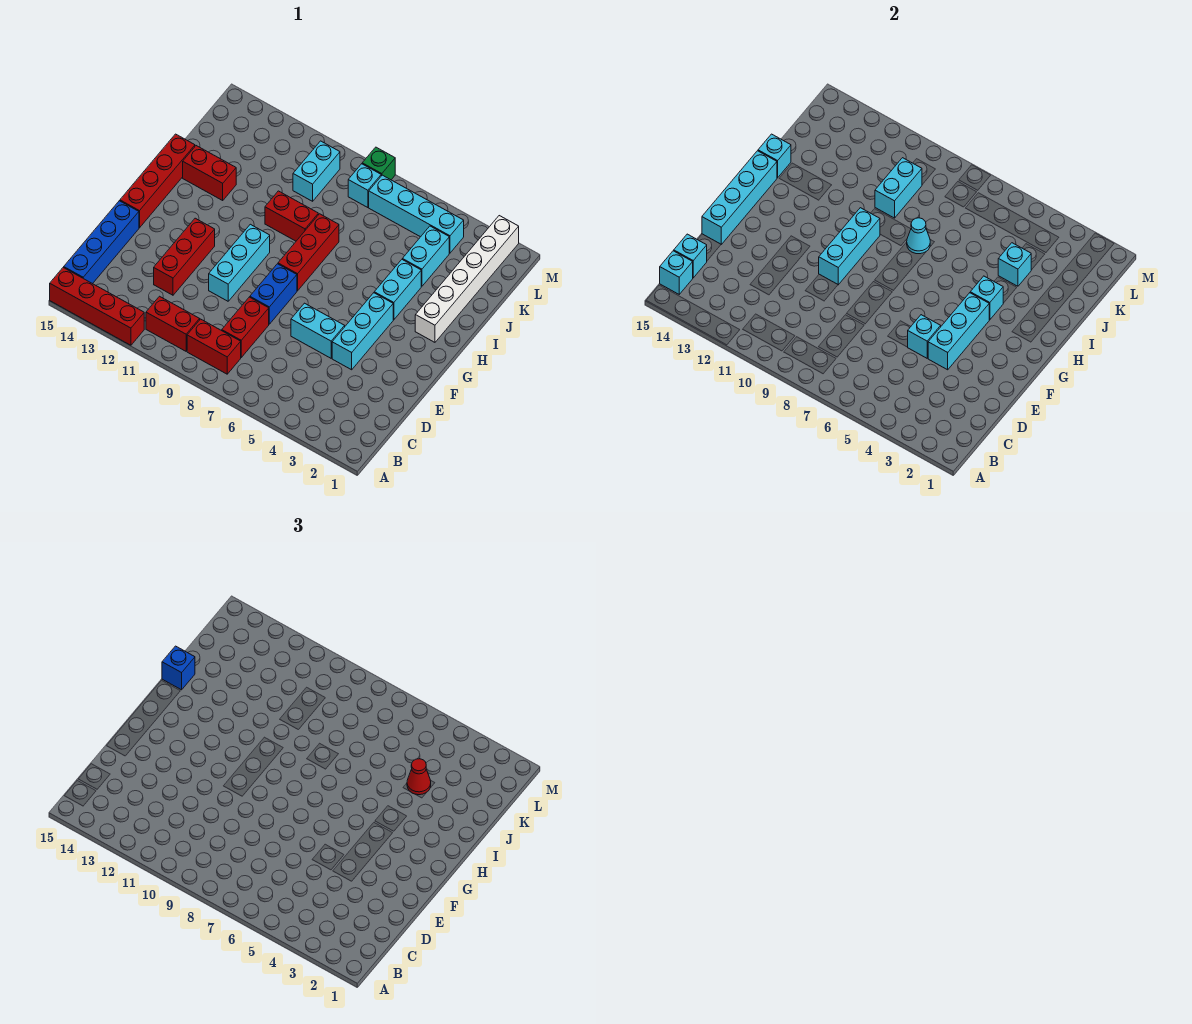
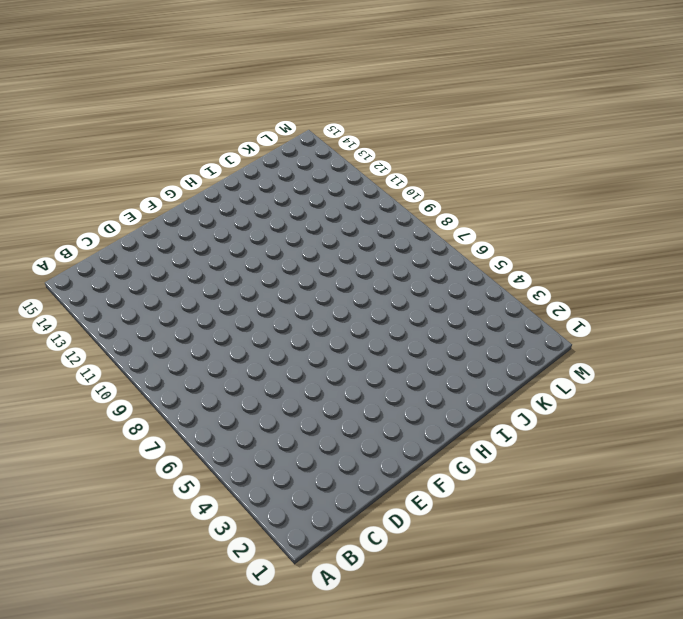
none -> red brick A12:A15 level 1
none -> red brick B8:B9 level 1
none -> red brick B10:B11 level 1
none -> blue brick B15:E15 level 1

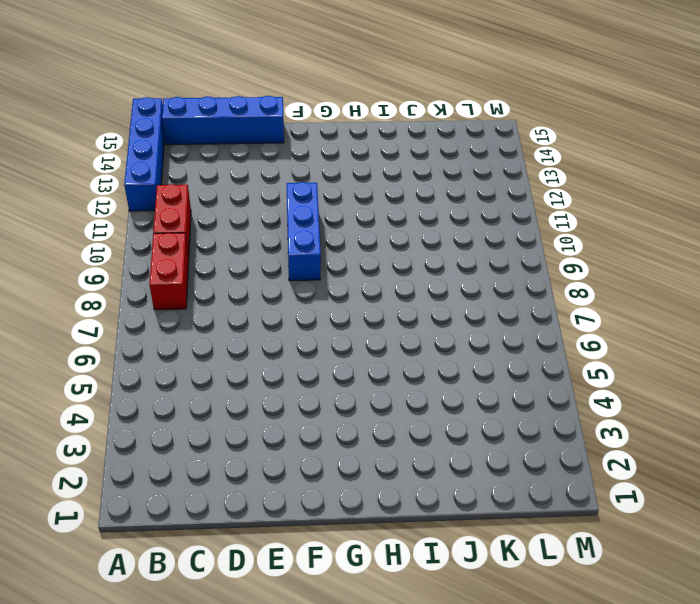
blue brick A12:A15 level 1 -> red brick A12:A15 level 1
blue brick F9:F11 level 1 -> cyan brick E10:G10 level 1
none -> red brick C8:D8 level 1
none -> red brick D12:F12 level 1
none -> cyan brick E4:G4 level 1
none -> cyan brick E5:E6 level 1

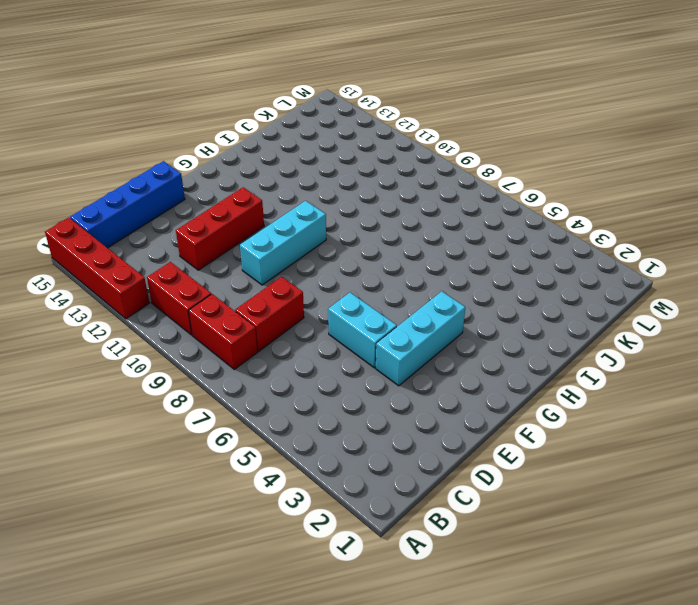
none -> blue brick E8:F8 level 1
none -> red brick F15:I15 level 1
none -> red brick G8:I8 level 1
none -> white brick H2:M2 level 1

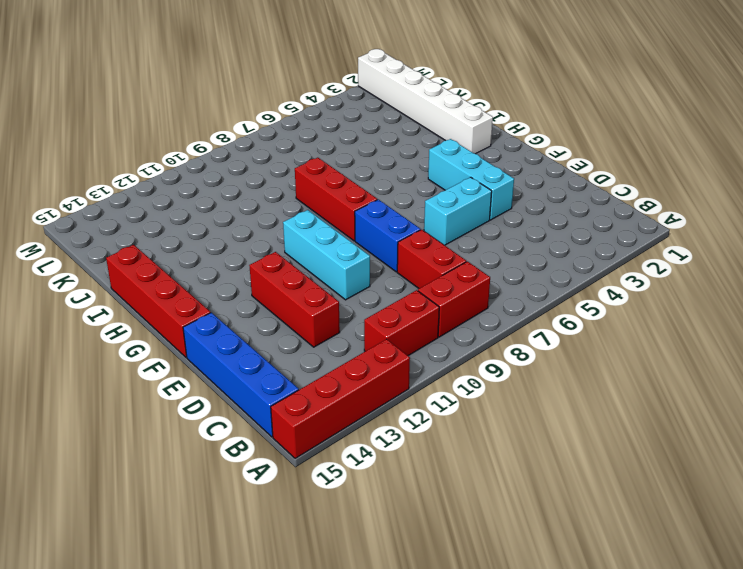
none -> cyan brick H4:I4 level 1
none -> red brick I9:I10 level 1
none -> red brick I13:I14 level 1
none -> cyan brick J4:K4 level 1

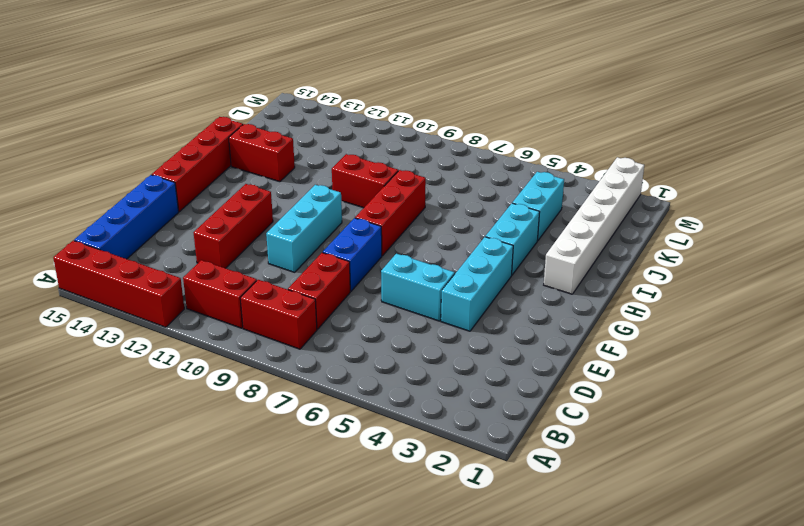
none -> cyan brick K10:L10 level 1
none -> cyan brick L4:L7 level 1
none -> cyan brick L8 level 1
none -> green brick M8 level 1

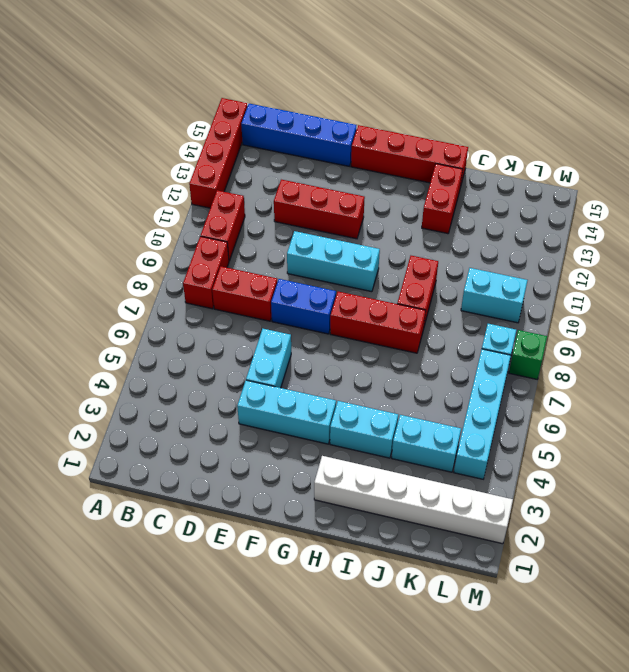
none -> cyan brick B15 level 2
none -> cyan brick C15 level 2
none -> cyan brick E4:G4 level 2
none -> cyan brick E5 level 2

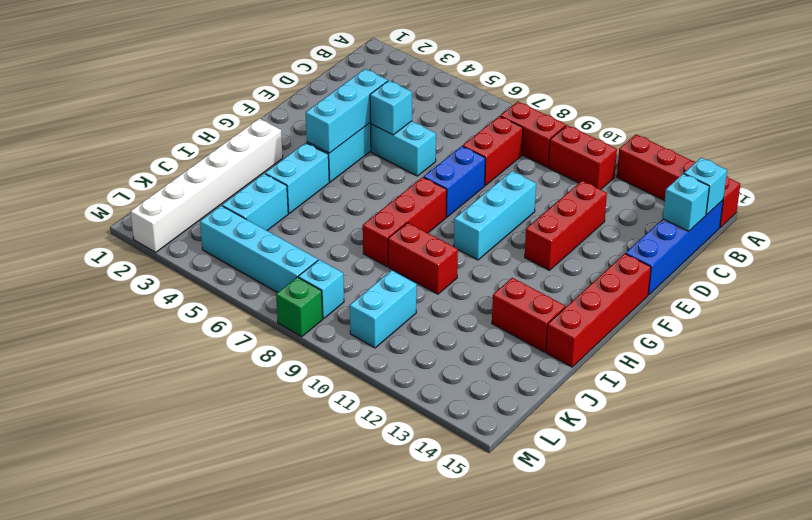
none -> cyan brick E15:H15 level 2
none -> cyan brick F10:H10 level 2
none -> cyan brick H4 level 2
none -> cyan cone I8 level 2

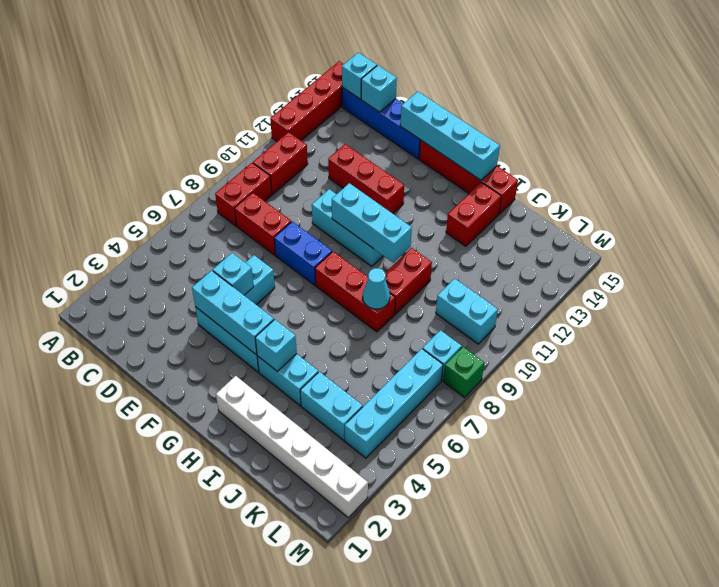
none -> cyan brick I15 level 2
none -> cyan brick J4 level 2
none -> cyan brick J10:K10 level 2
none -> blue brick I15 level 3

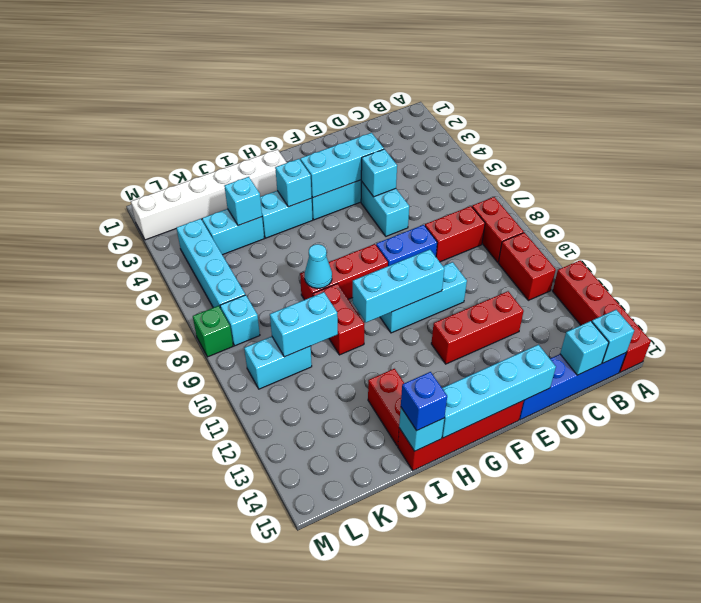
none -> red cone J4 level 3

